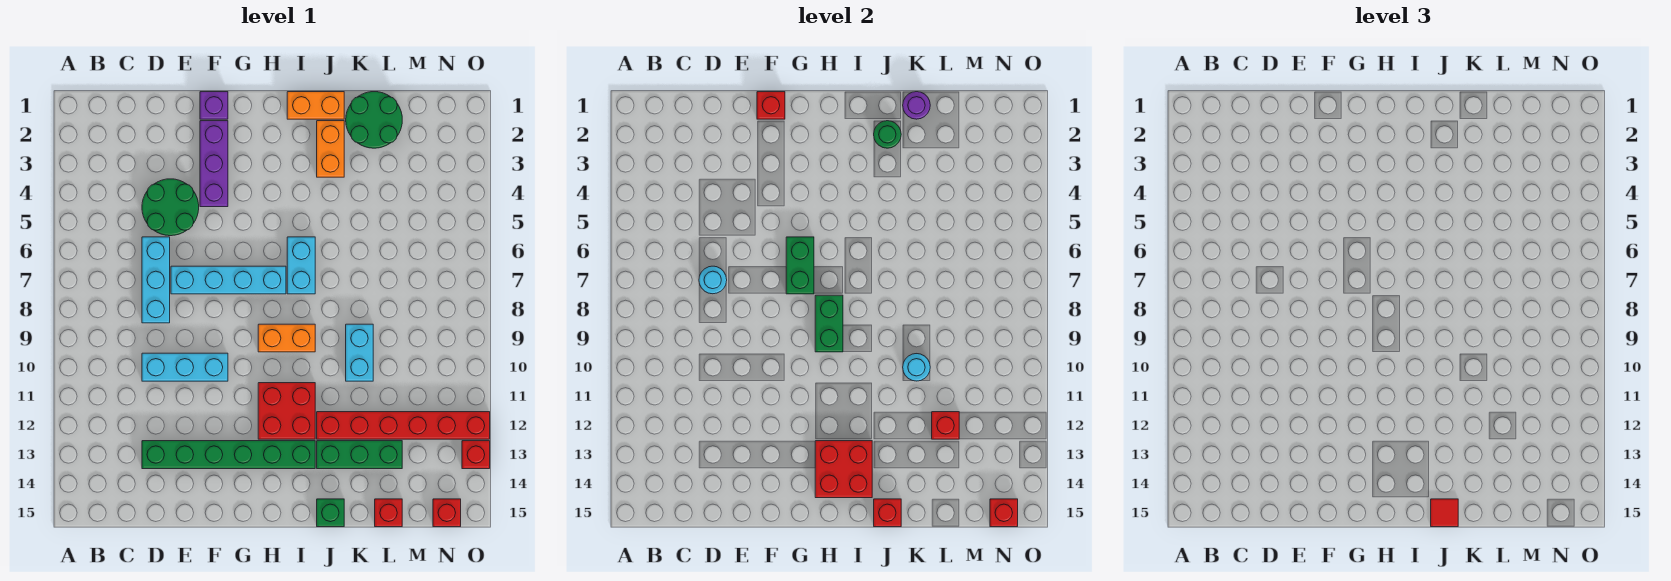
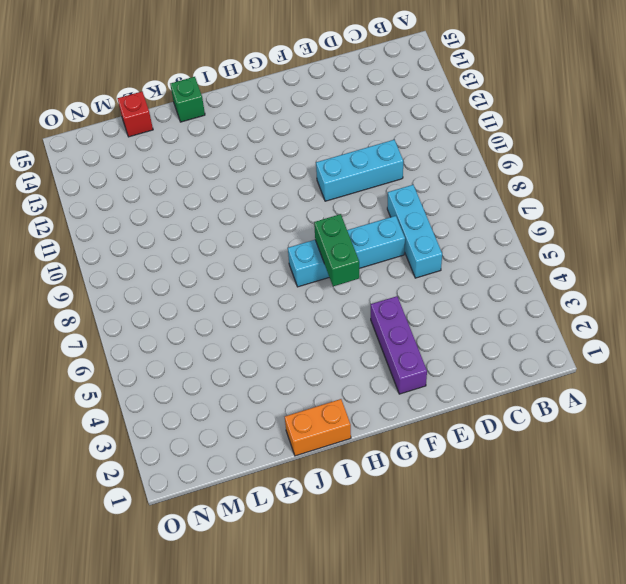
none -> green round brick D4:E5 level 1
none -> green brick D13:I13 level 1
none -> purple brick F1 level 1
none -> orange brick H9:I9 level 1

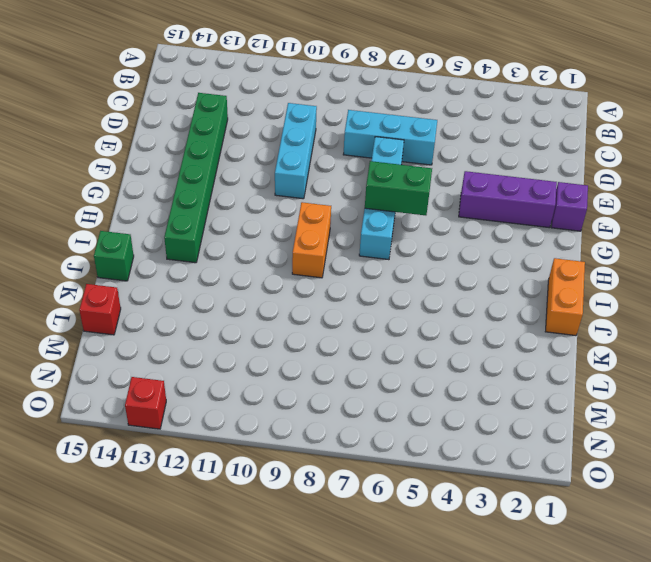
none -> green round brick D4:E5 level 1
none -> red brick H11:I12 level 1
none -> cyan brick I6:I7 level 1
none -> orange brick J2:J3 level 1

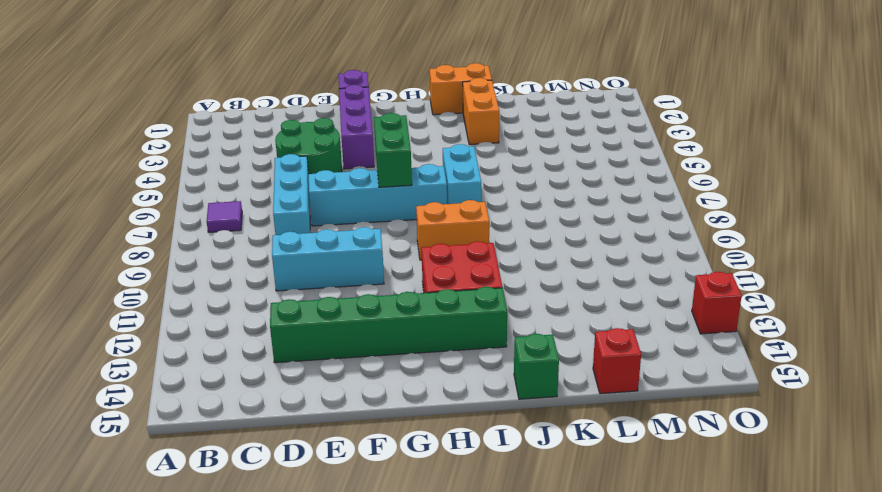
purple tile B7 level 1 -> none
none -> red brick J12:O12 level 1
none -> green brick J13:L13 level 1
none -> green round brick K1:L2 level 1
none -> cyan brick K9:K10 level 1

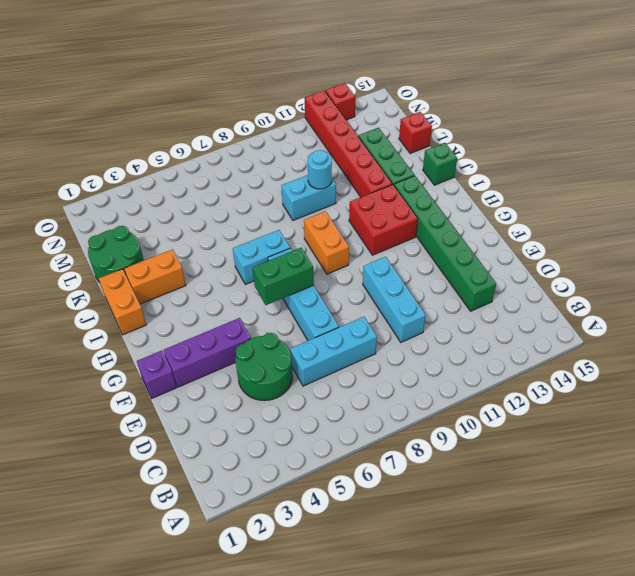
none -> red brick N15 level 1
none -> cyan round brick D7 level 2
none -> red brick F1 level 2
none -> green brick H8:H9 level 2

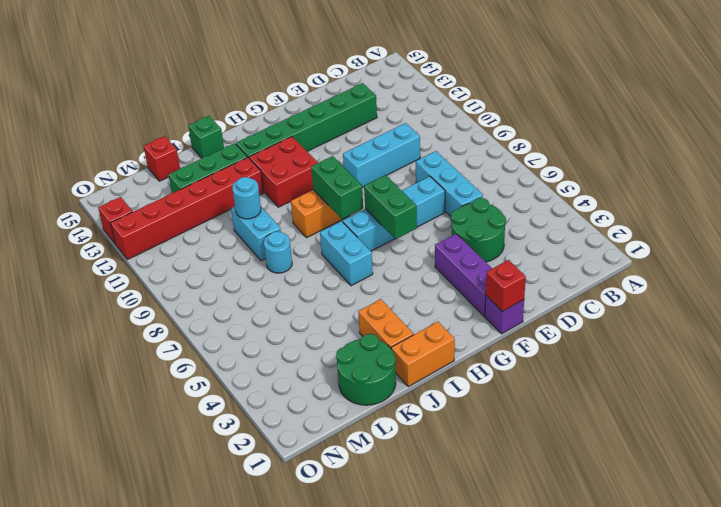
cyan round brick K8 level 1 -> cyan round brick D7 level 2
none -> red brick N15 level 1
none -> red brick H13:I14 level 2
none -> green round brick J2 level 2
none -> red brick J15 level 2

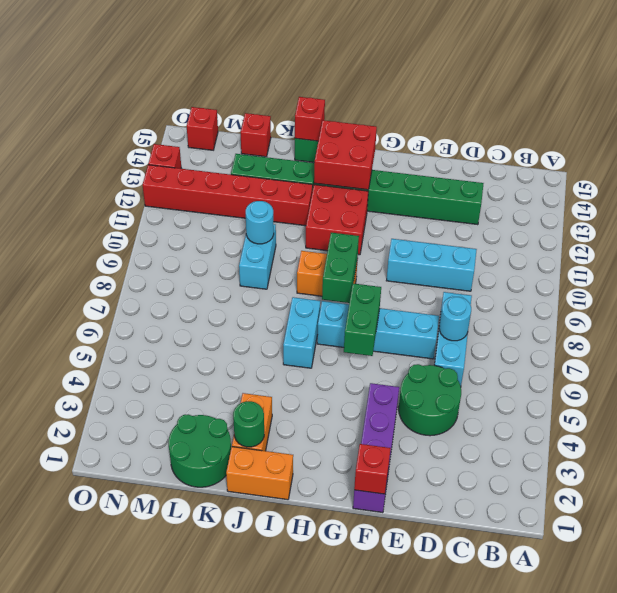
none -> purple round brick K1 level 2
none -> red brick L12 level 2
none -> red brick N15 level 2
none -> red tile J15 level 3

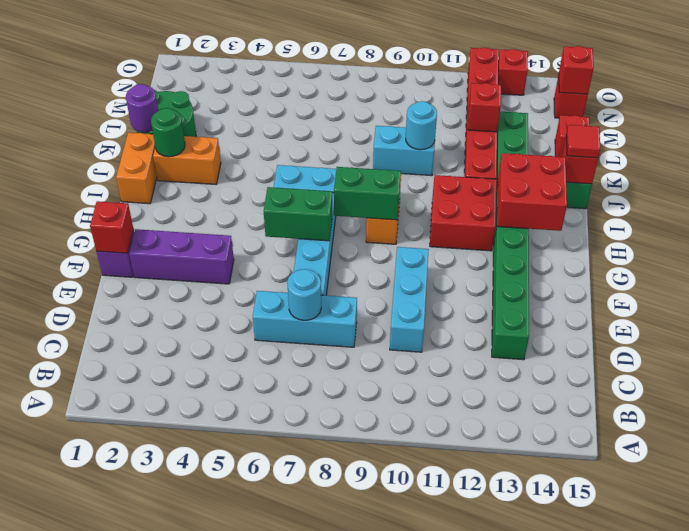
none -> green round brick D4:E5 level 1

